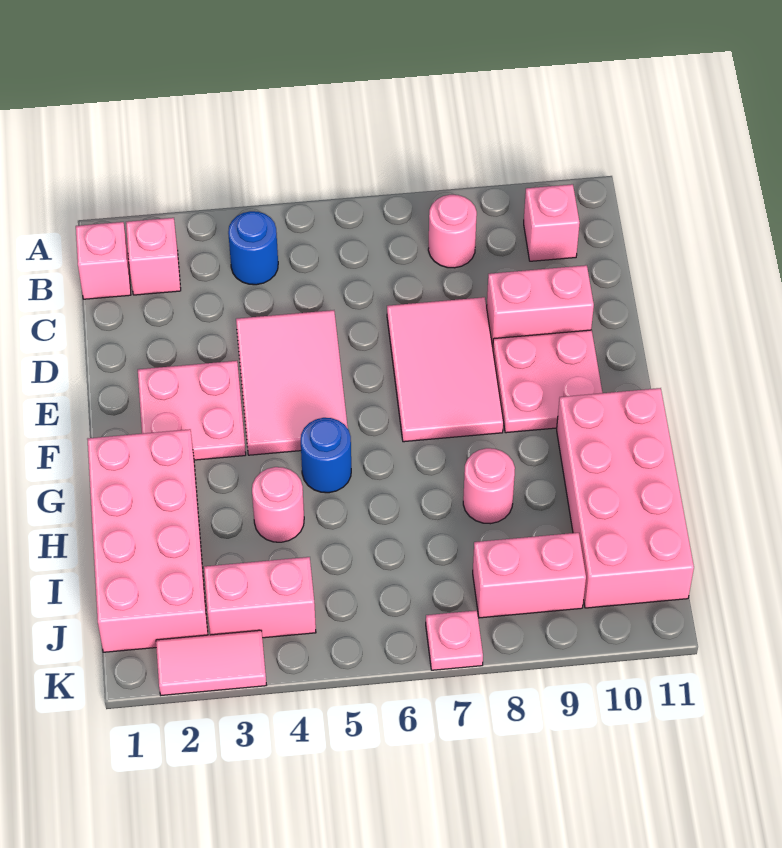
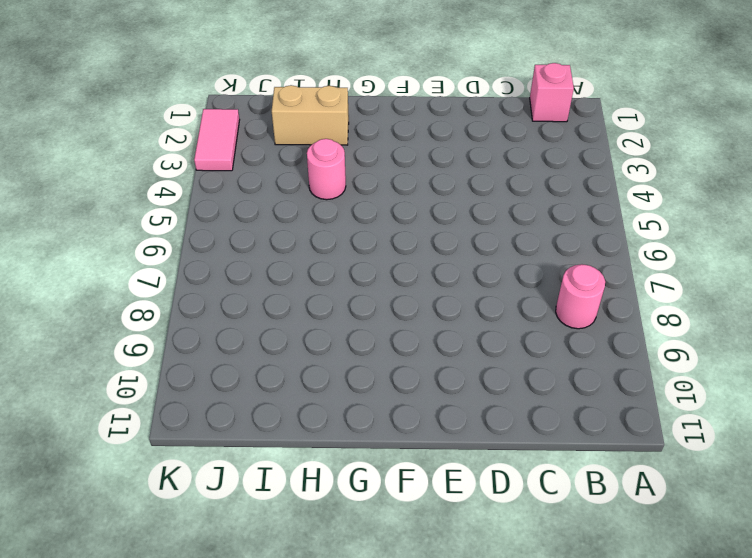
tan brick H2:I2 level 1 -> pink brick G1:J2 level 1
none -> pink brick B2 level 1
none -> blue round brick B4 level 1
none -> pink brick B10 level 1

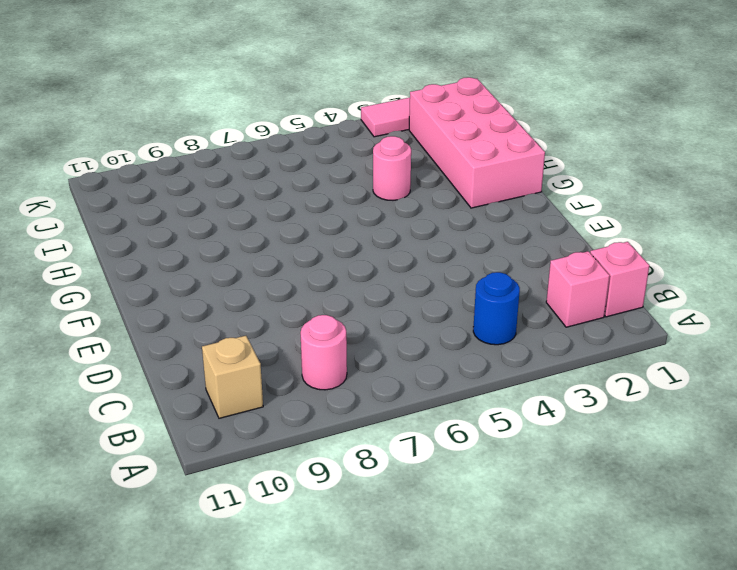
tan brick B10 level 1 -> pink brick B10 level 1
none -> pink tile D4:F5 level 1
none -> pink tile D7:F8 level 1
none -> pink brick D9:D10 level 1

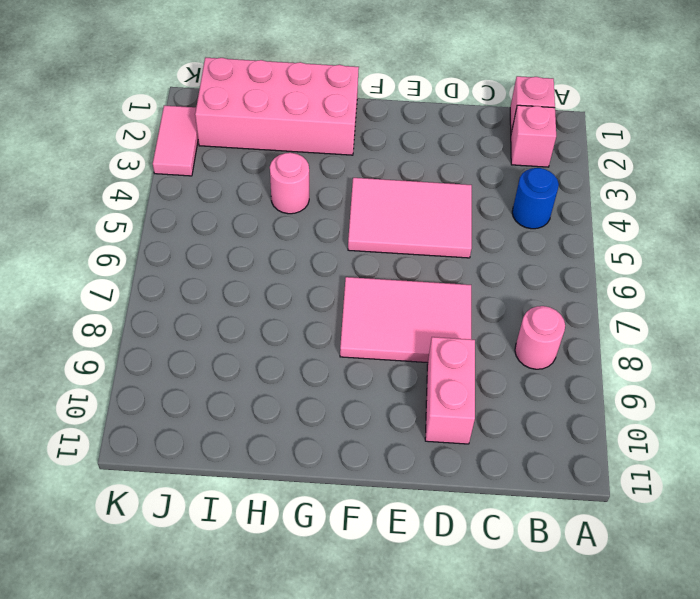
none -> pink brick B10 level 1
none -> pink plate E2:F3 level 1
none -> pink plate E9:F10 level 1

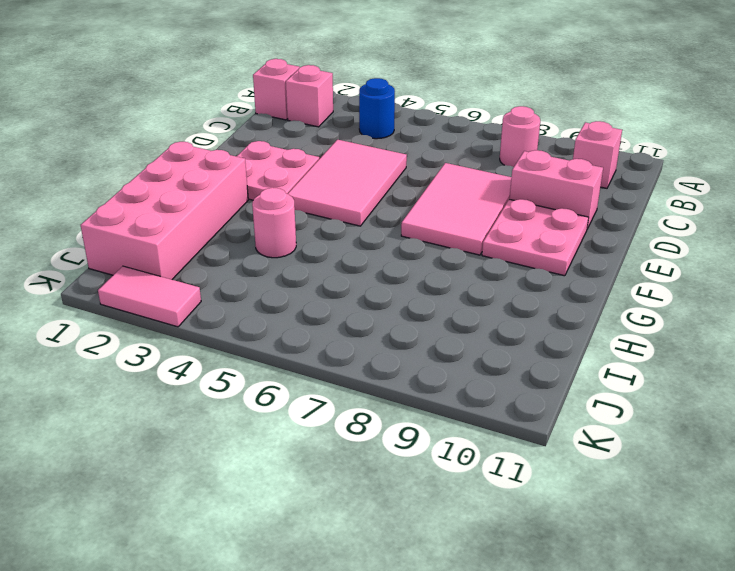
none -> blue round brick G5 level 1
none -> pink brick G10:J11 level 1
none -> pink round brick H8 level 1

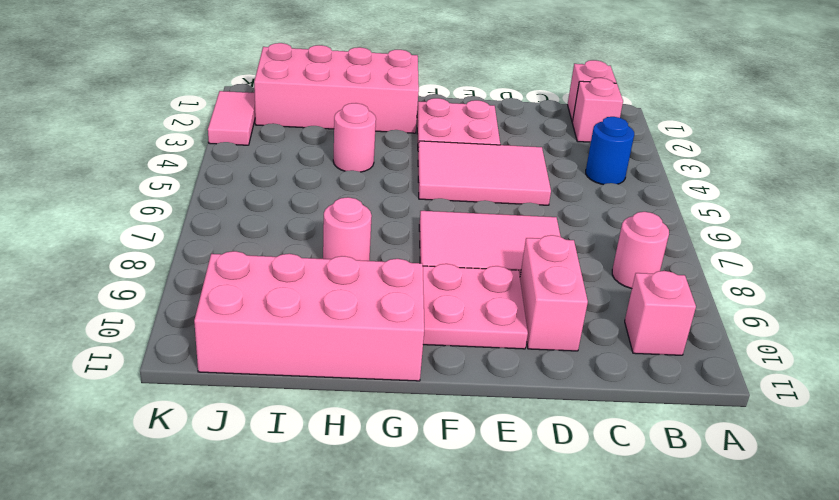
none -> blue round brick G5 level 1
none -> pink brick J3:J4 level 1
none -> pink brick J8:J9 level 1

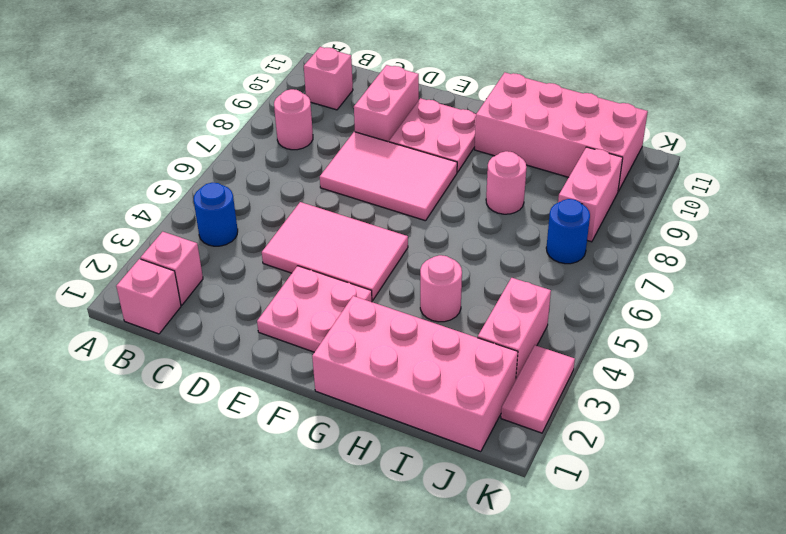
blue round brick J7 level 1 -> blue round brick G5 level 1
none -> pink plate K7 level 1

